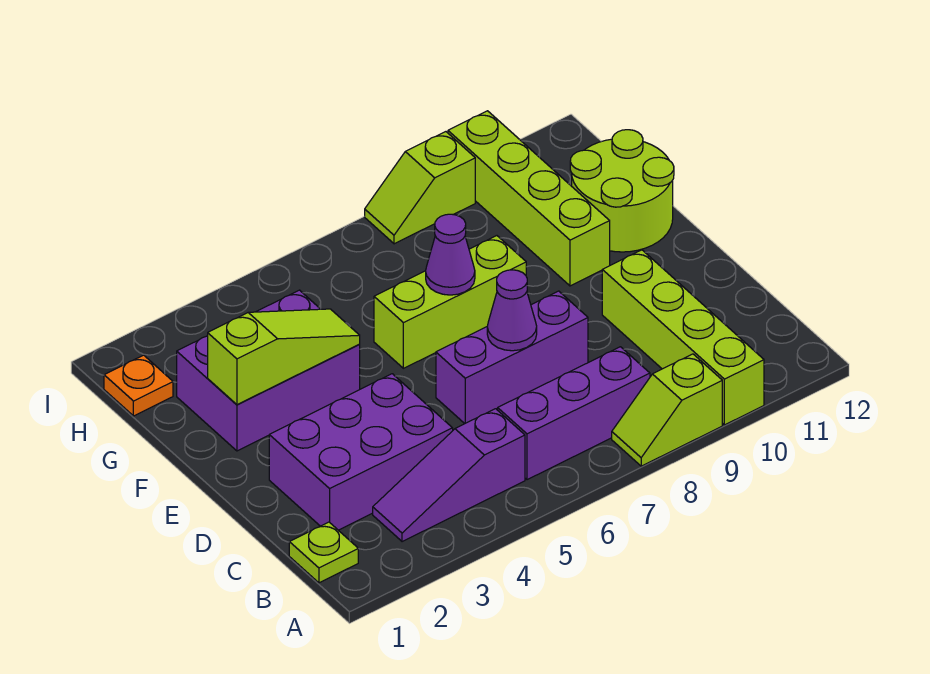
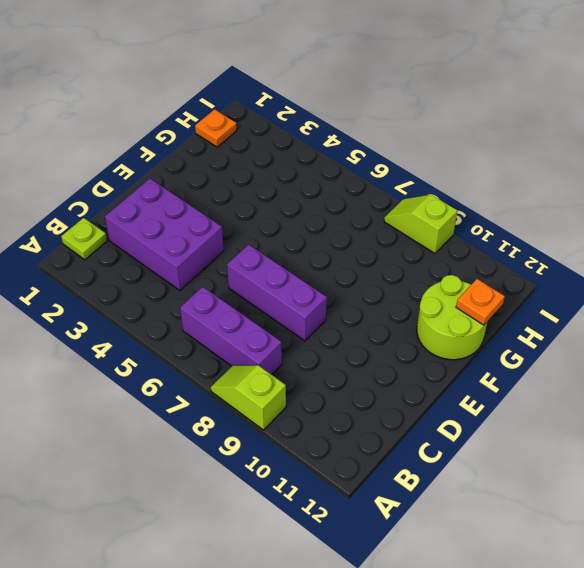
orange plate G12 level 2 -> none
none -> lime brick A10:D10 level 1
none -> purple slope B3:B5 level 1 top 5
none -> purple brick F2:G4 level 1

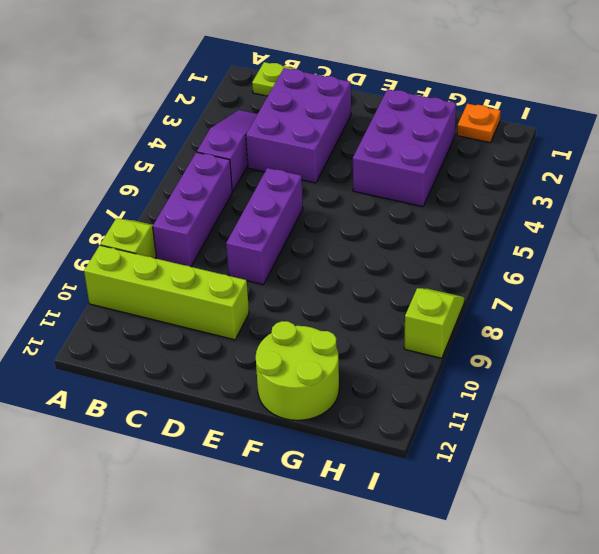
none -> lime brick F6:F8 level 1
none -> lime brick F10:I10 level 1
none -> purple cone D7 level 2

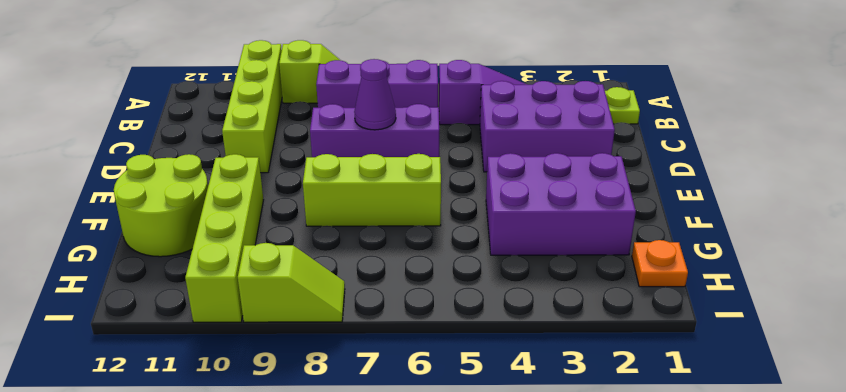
none -> lime slope F2:F4 level 2 top 2
none -> purple cone F7 level 2

